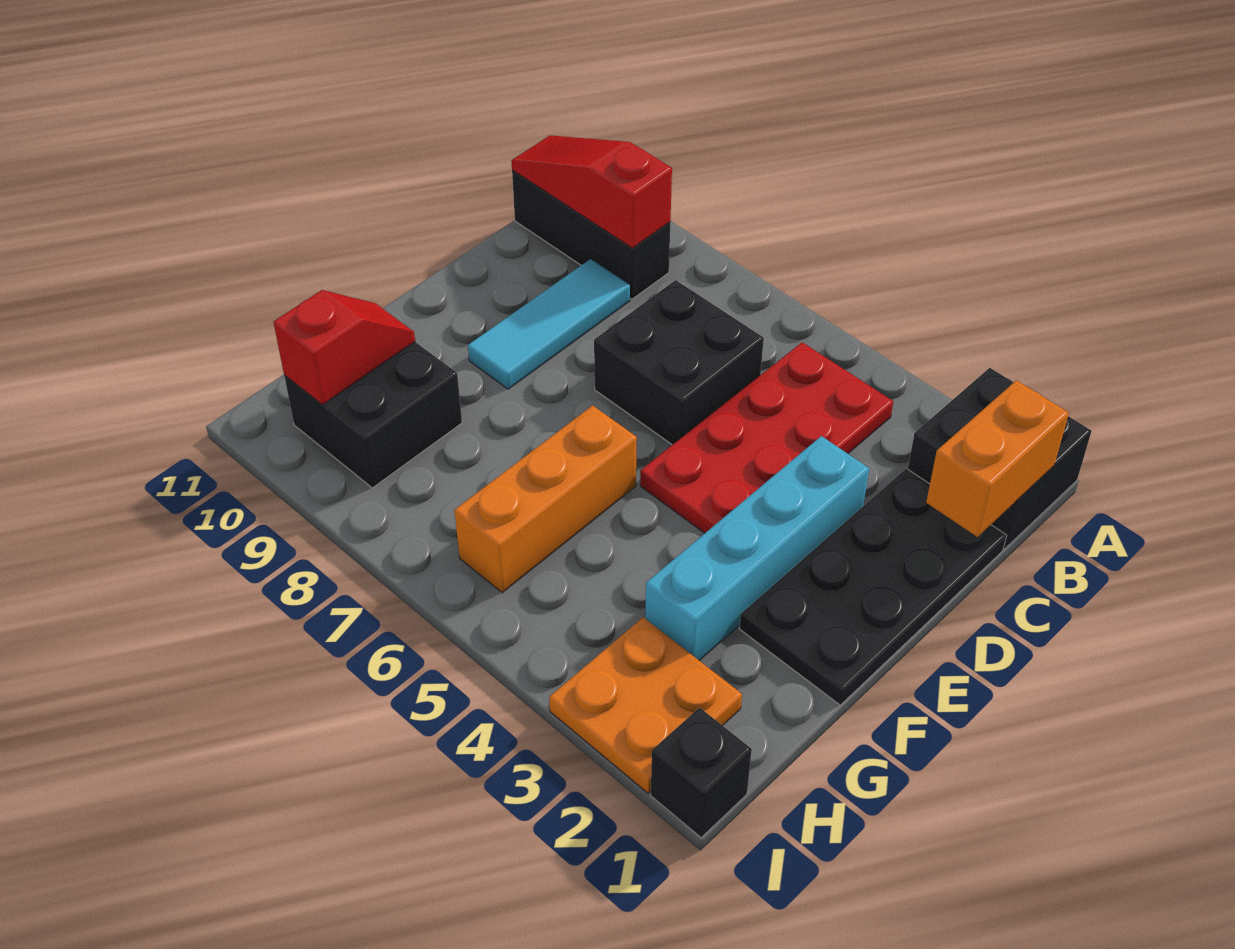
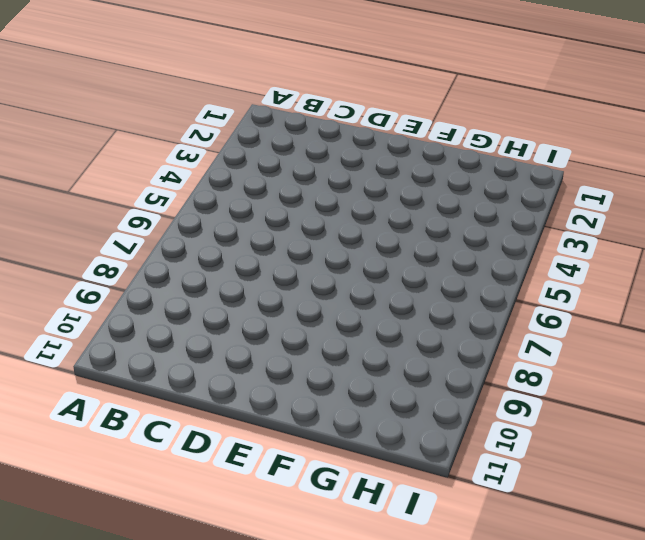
none -> black brick A1:B2 level 1
none -> red plate B4:E5 level 1
none -> black brick B9:B11 level 1

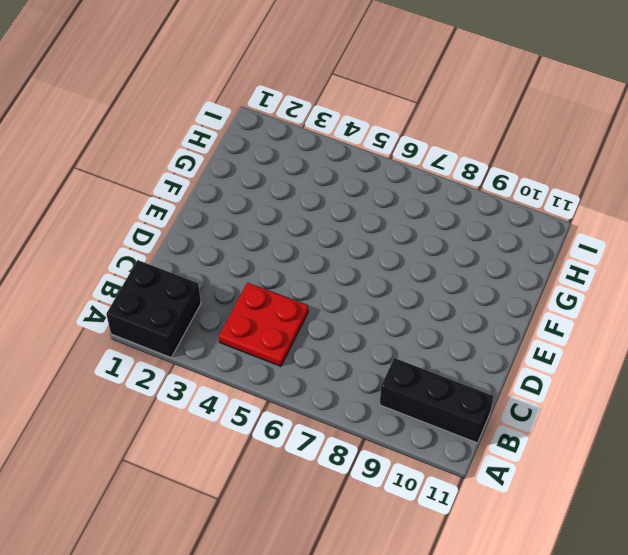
red plate B4:C5 level 1 -> red plate B4:E5 level 1
none -> black plate C1:F2 level 1
none -> black brick C6:D7 level 1
none -> cyan tile C9:E9 level 1

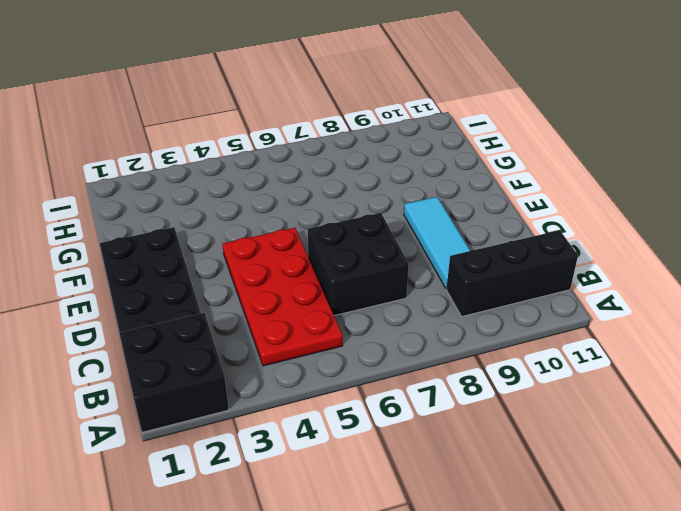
none -> cyan brick D3:G3 level 1
none -> orange brick F6:H6 level 1
none -> black brick G9:H10 level 1

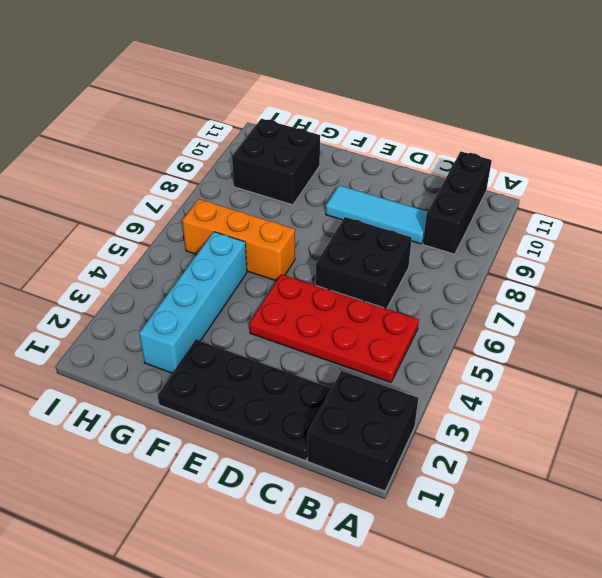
cyan brick G2:G5 level 1 -> cyan brick D3:G3 level 1
none -> orange plate H2:I3 level 1
none -> black brick I1 level 1
none -> orange brick B1:C1 level 2

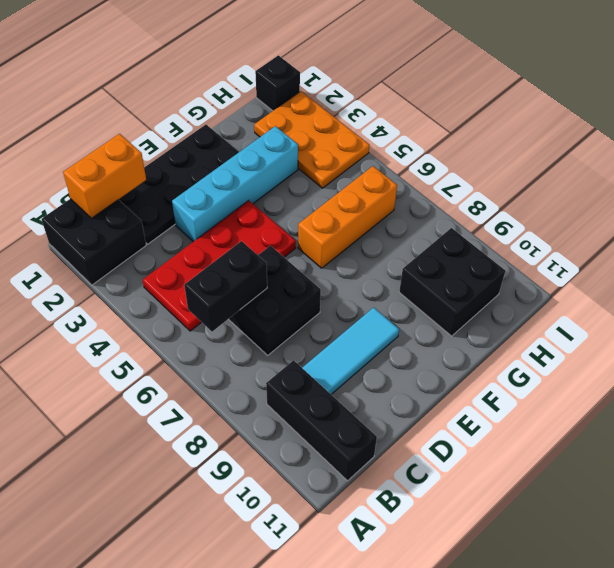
black brick B6:C6 level 2 -> none
orange plate H2:I4 level 1 -> orange plate H2:I3 level 1
none -> red slope B9:B11 level 2 top 9
none -> red slope G10:H10 level 2 top H

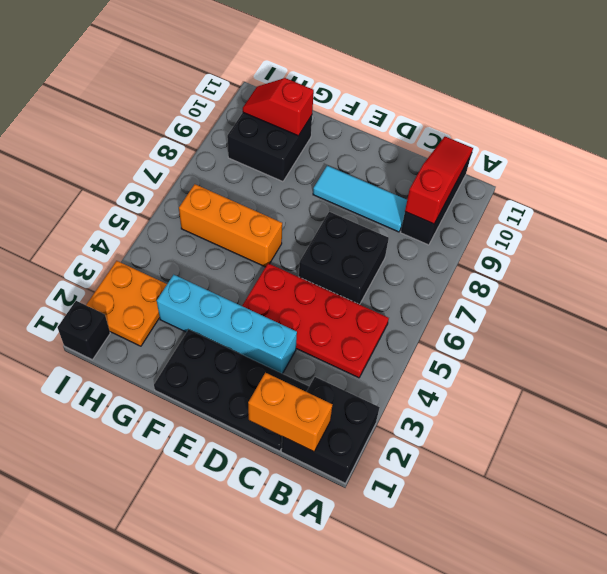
red slope G10:H10 level 2 top G -> red slope G10:H10 level 2 top H

